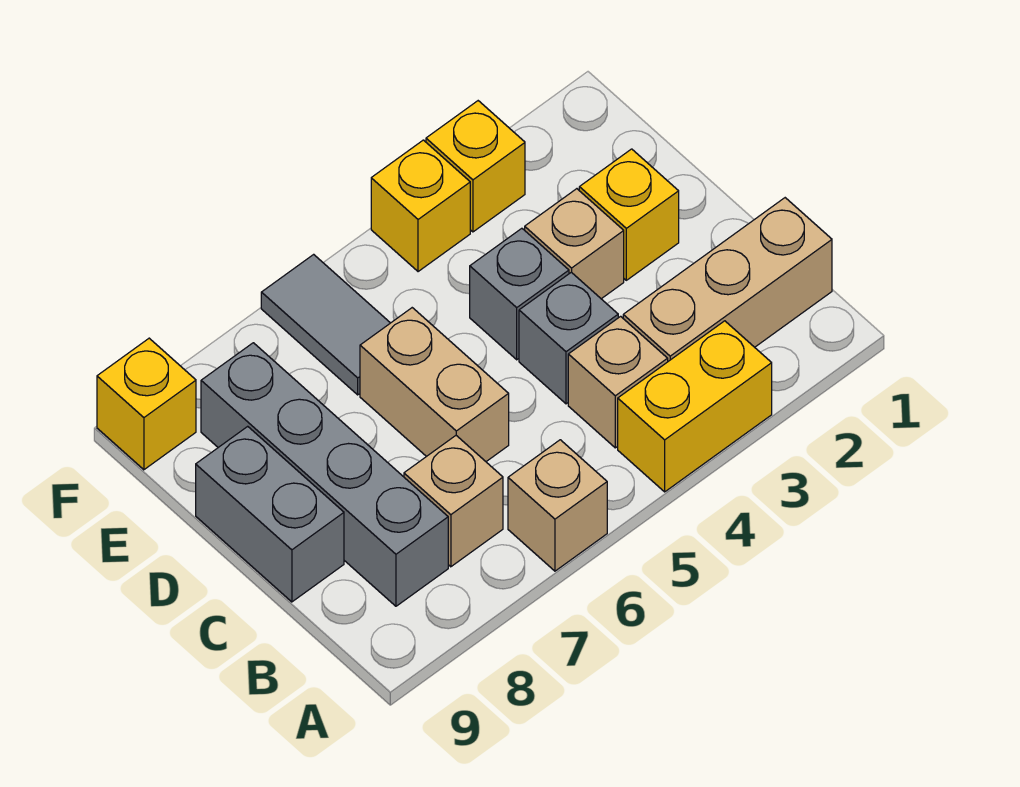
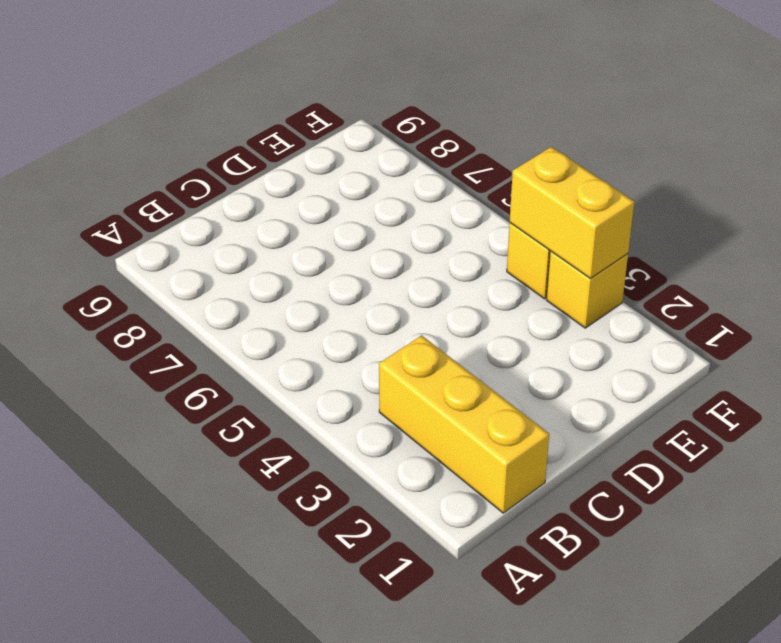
yellow brick B1:B3 level 1 -> tan brick B1:B3 level 1
yellow brick F3:F4 level 2 -> yellow brick A3:A4 level 1
none -> tan brick A6 level 1
none -> tan brick B4 level 1
none -> tan brick B7 level 1

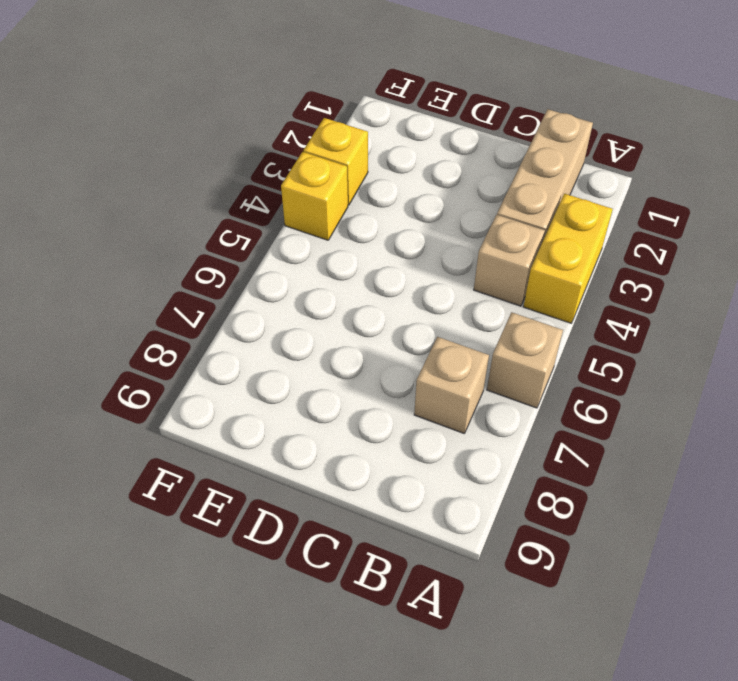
none -> grey brick B8:E8 level 1
none -> grey brick C4 level 1
none -> tan brick C6:D6 level 1

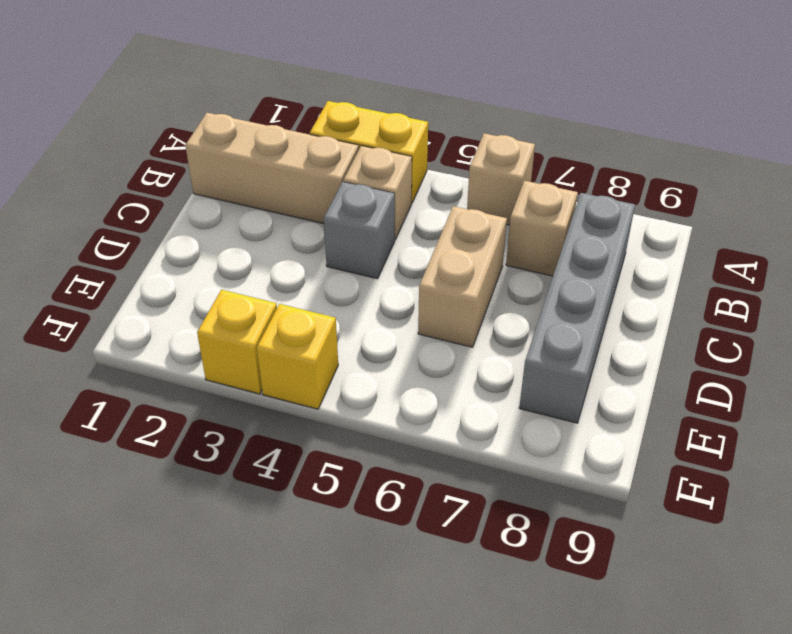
none -> grey brick C9:D9 level 1
none -> yellow brick D2 level 1
none -> tan brick D3 level 1

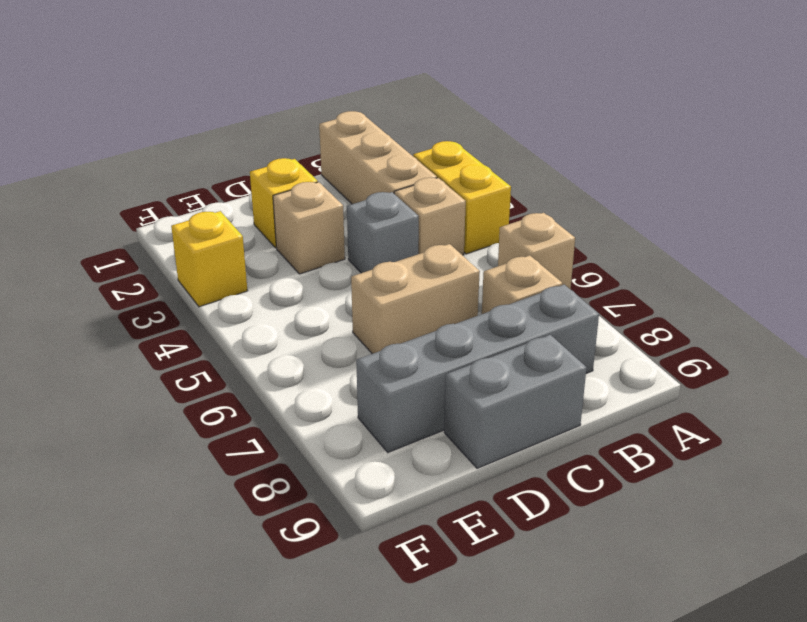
none -> grey brick D4 level 1
none -> grey tile E6:F6 level 1
none -> yellow brick F4 level 1

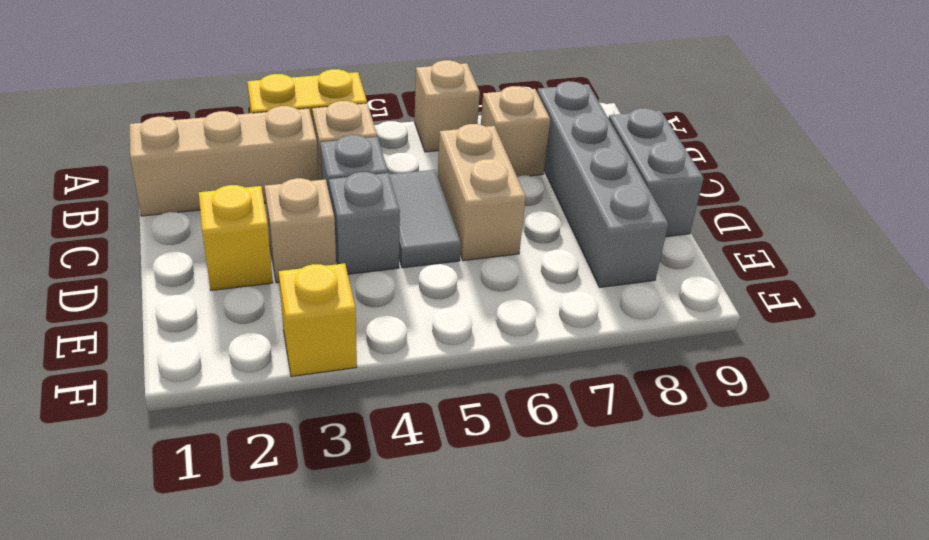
grey tile C5:D5 level 1 -> grey tile E6:F6 level 1
none -> yellow brick F4 level 1
none -> yellow brick F9 level 1

